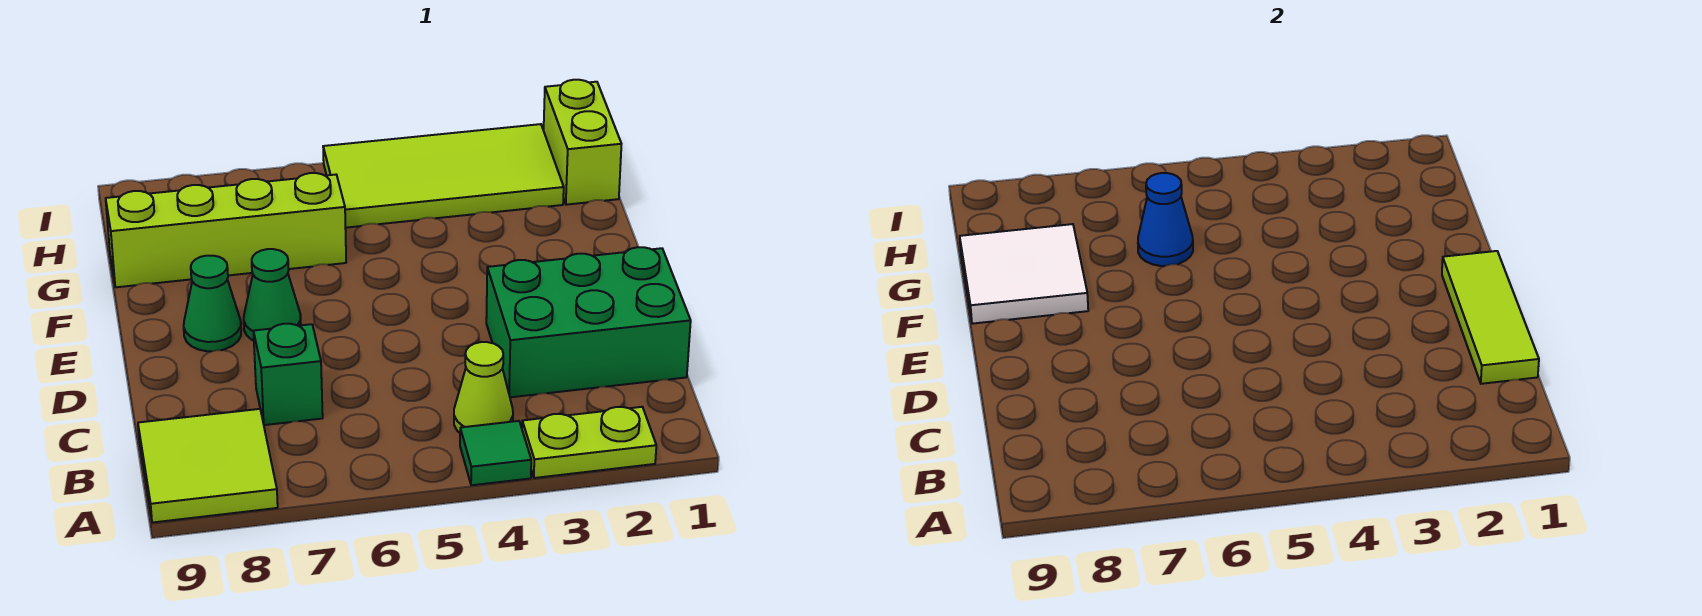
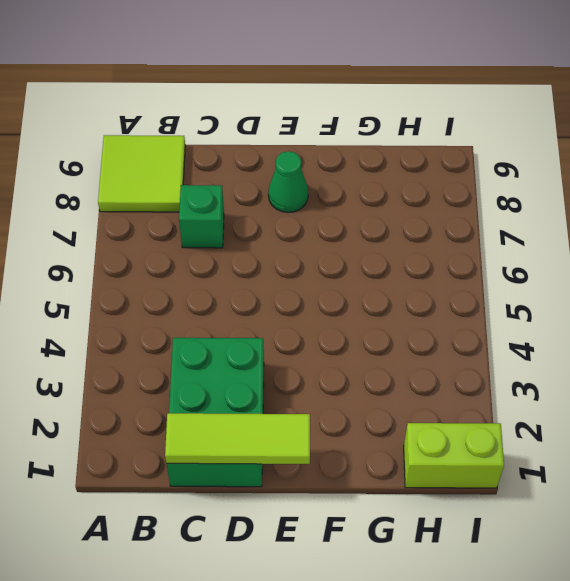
none -> lime plate A2:A3 level 1
none -> green tile A4 level 1
none -> lime cone B4 level 1

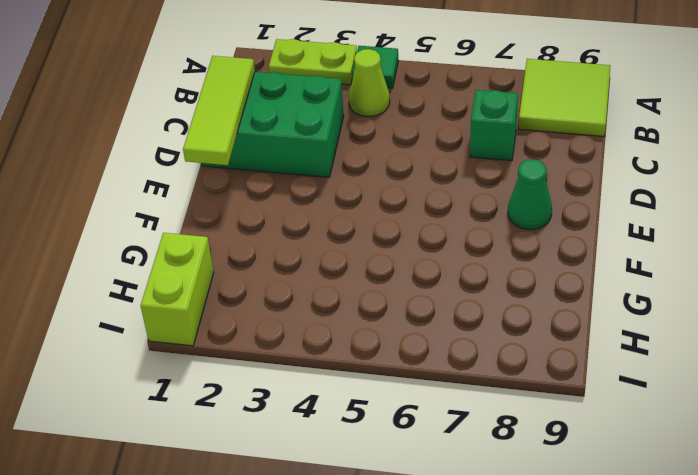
none -> green cone E7 level 1
none -> lime brick G6:G9 level 1
none -> lime tile H2:I5 level 1

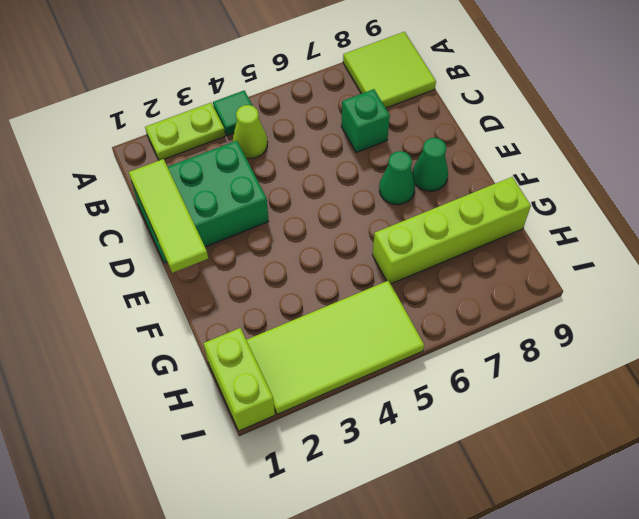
none -> white tile F8:G9 level 2
none -> blue cone G6 level 2

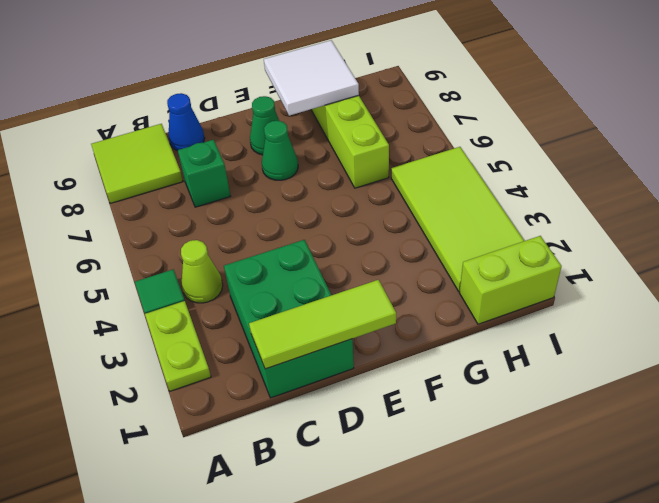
blue cone C9 level 1 -> blue cone G6 level 2

